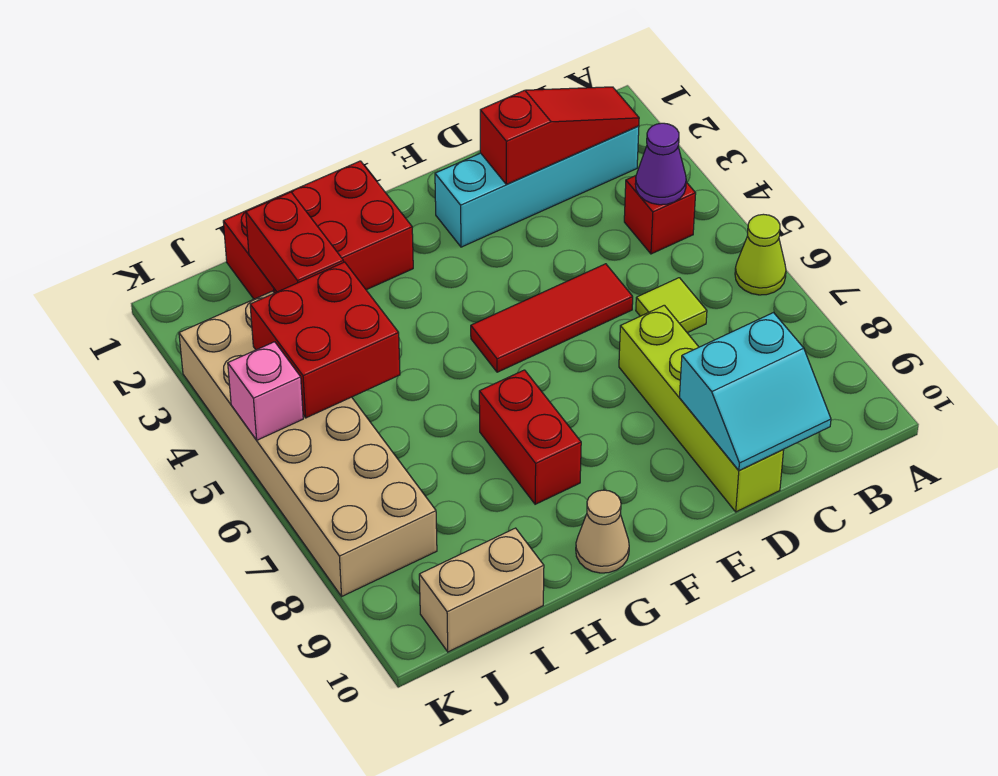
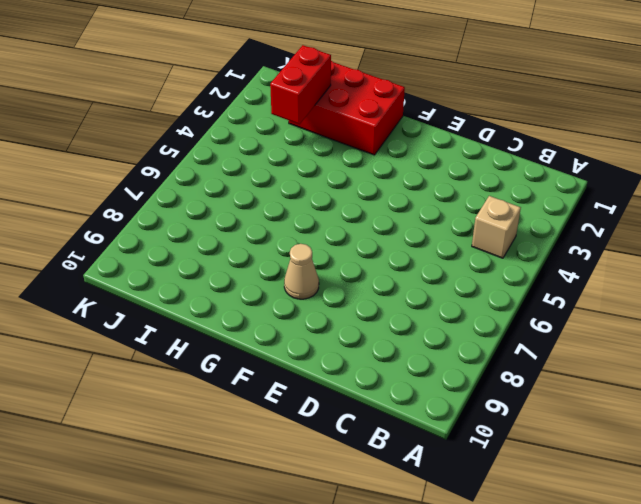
tan brick B4 level 1 -> red brick B4 level 1
tan cone F8 level 1 -> tan cone G10 level 1
none -> lime cone A6 level 1
none -> cyan brick B2:E2 level 1
none -> lime tile C6 level 1

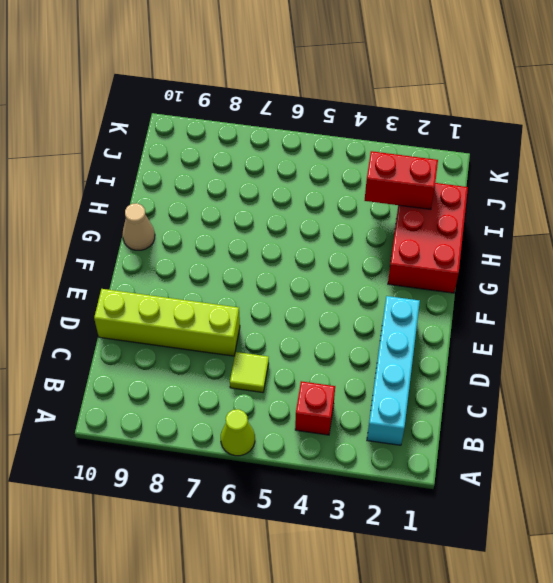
none -> red tile D5:F5 level 1
none -> red brick G7:G8 level 1
none -> tan brick I10:J10 level 1

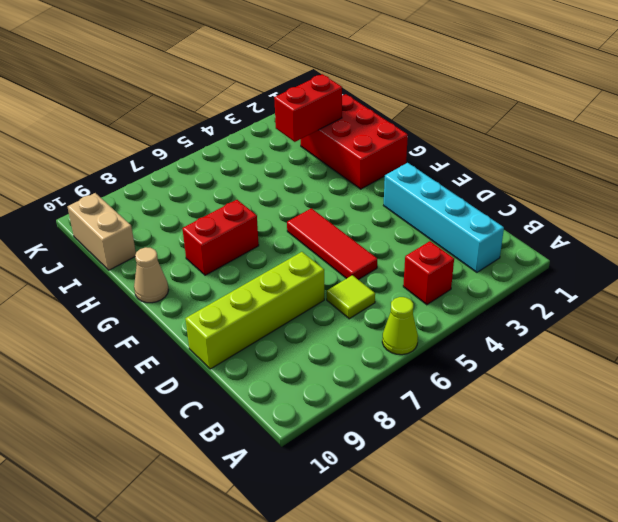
none -> tan brick J3:K8 level 1
none -> red slope B2:D2 level 2 top D
none -> purple cone B4 level 2

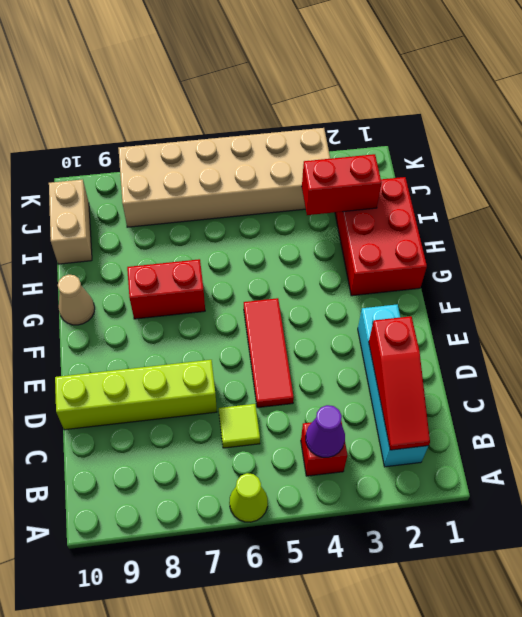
none -> cyan slope C9:D10 level 2 top 9
none -> red brick I4:J5 level 2
none -> pink brick K5 level 2

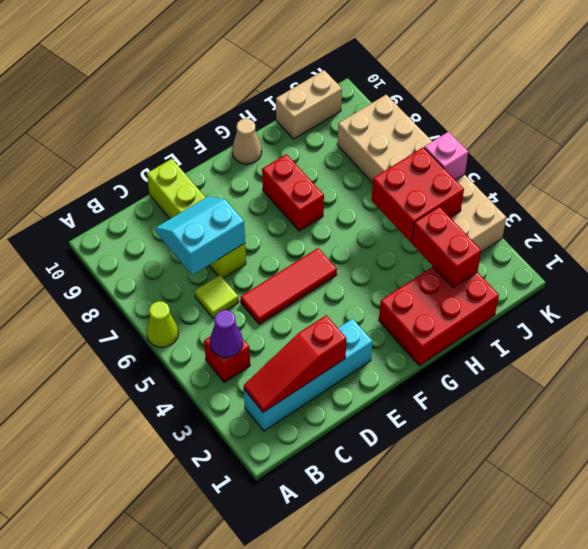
cyan slope C7:D8 level 2 top 7 -> cyan slope C9:D10 level 2 top 9

